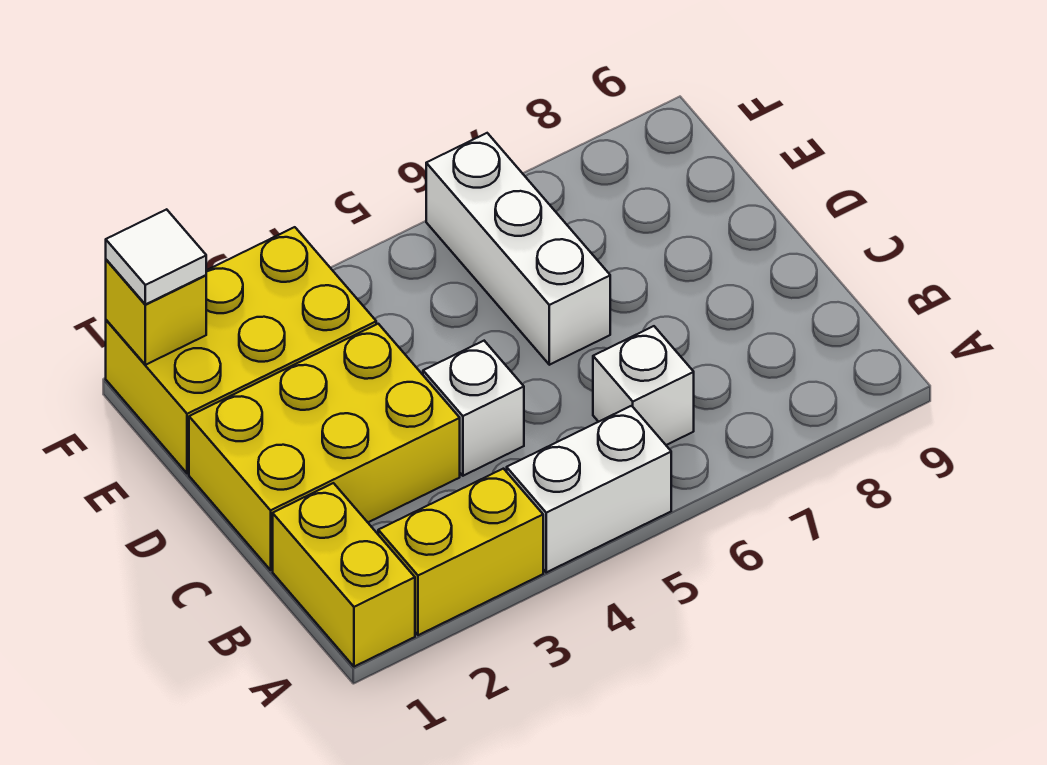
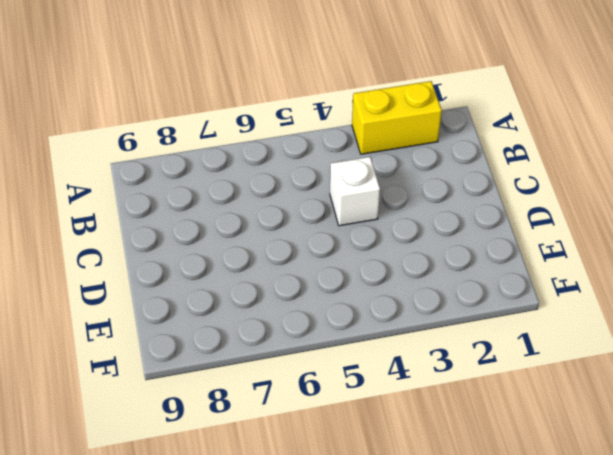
none -> yellow brick A1:B1 level 1
none -> white brick A4:A5 level 1

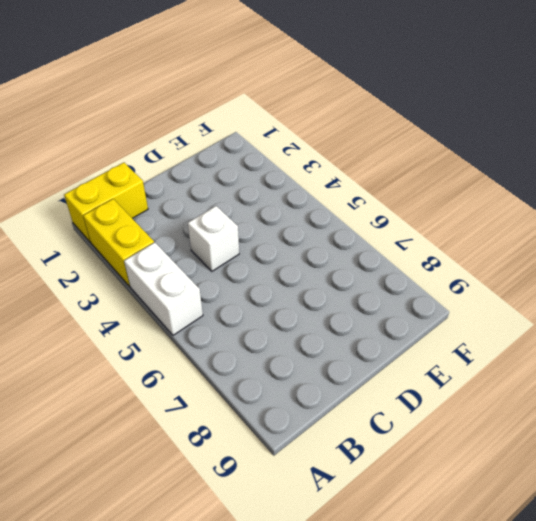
none -> white brick B6 level 1
none -> yellow brick C1:D3 level 1

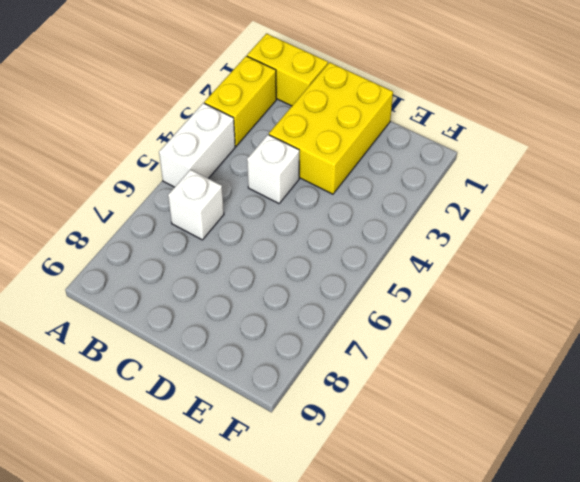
none -> white brick D6:F6 level 1
none -> yellow brick E1:F3 level 1

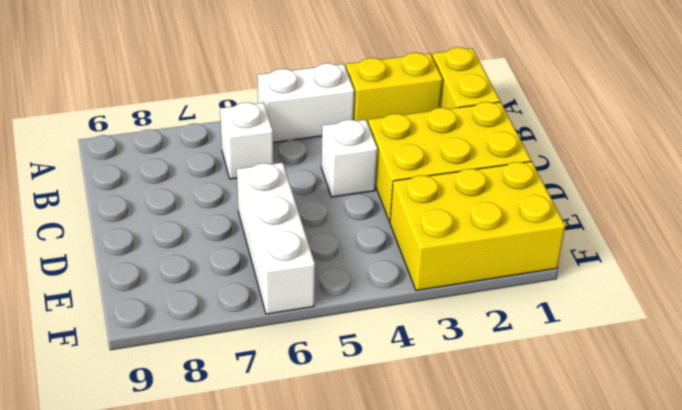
none -> yellow brick F1 level 2
none -> white tile F1 level 3

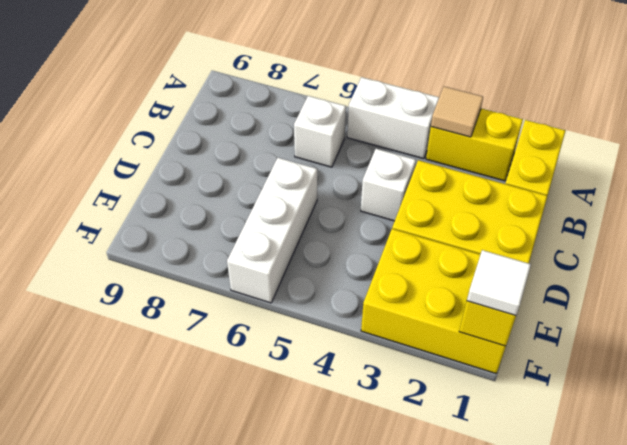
tan tile A3 level 2 -> none

